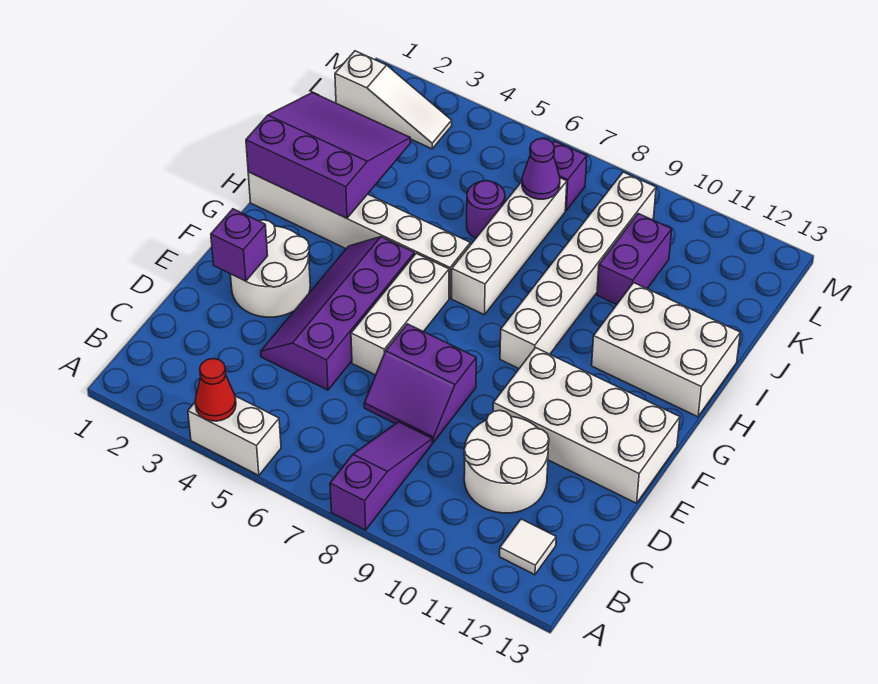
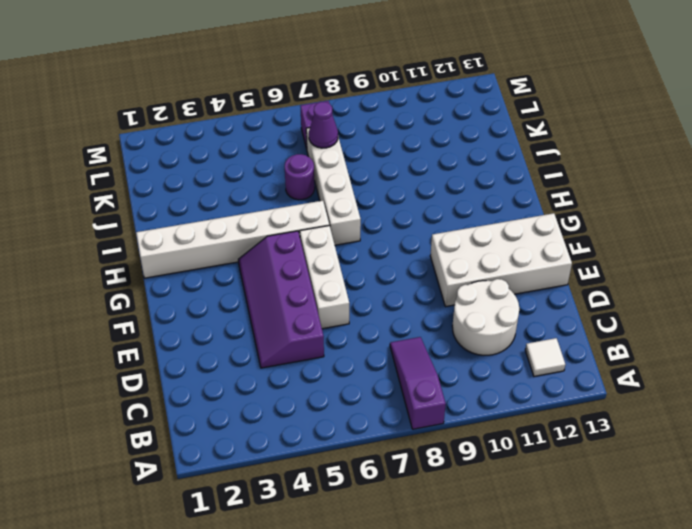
none -> white brick A4:A5 level 1
none -> purple slope D7:E8 level 1 top E
none -> white round brick E2:F3 level 1

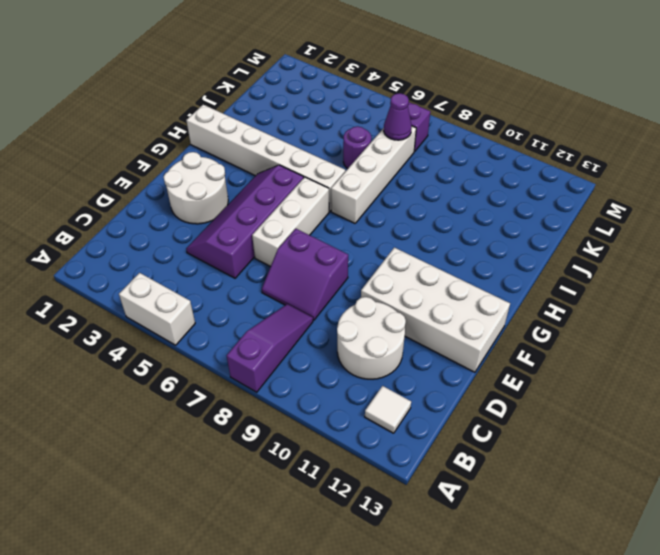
none -> white brick G9:L9 level 1
none -> white brick H11:I13 level 1
none -> purple brick J10:K10 level 1

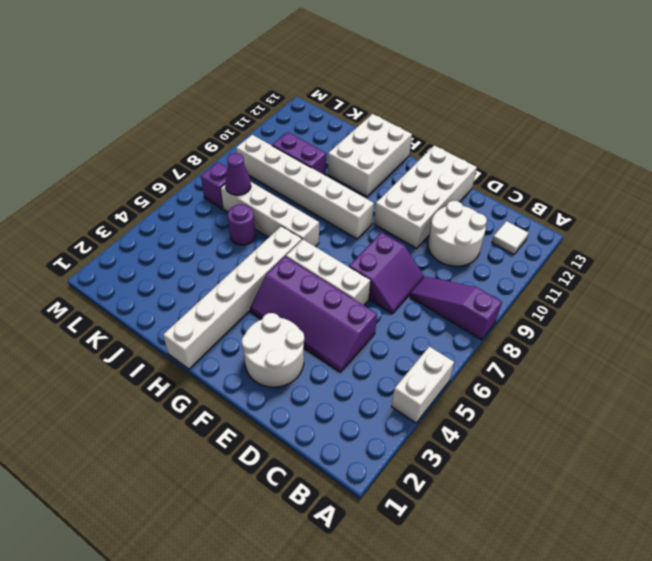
none -> white slope L1:L3 level 1 top 1
none -> red cone A4 level 2
none -> purple brick E2 level 2

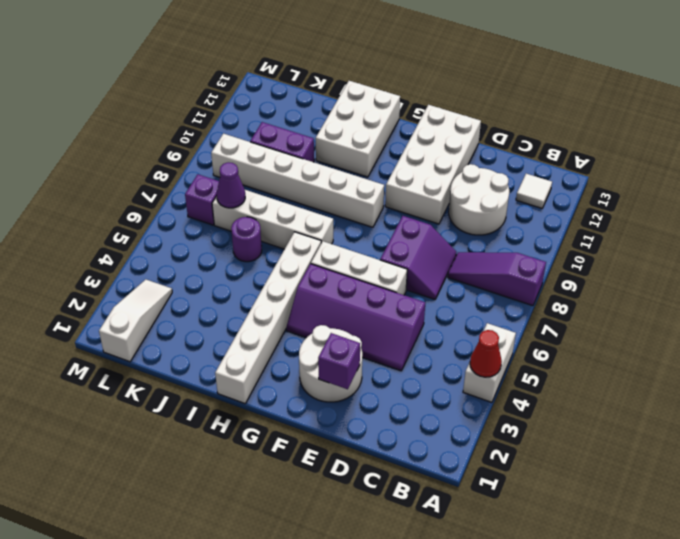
none -> purple slope H1:J3 level 2 top H

